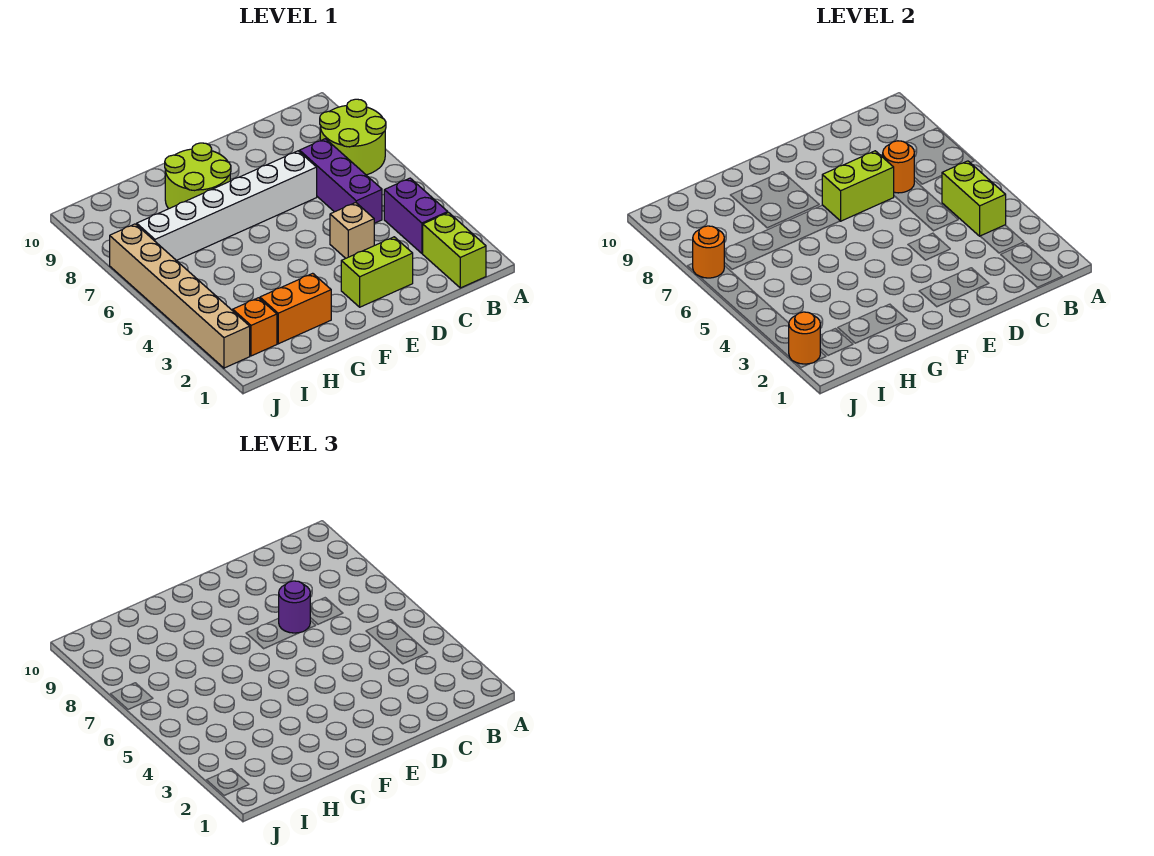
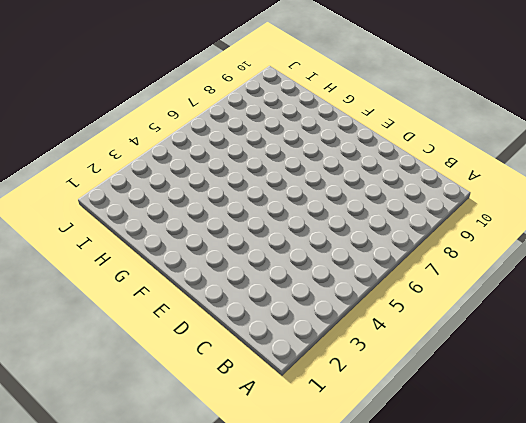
none -> lime round brick A7:B8 level 1
none -> lime brick B1:B2 level 1
none -> purple brick B3:B4 level 1

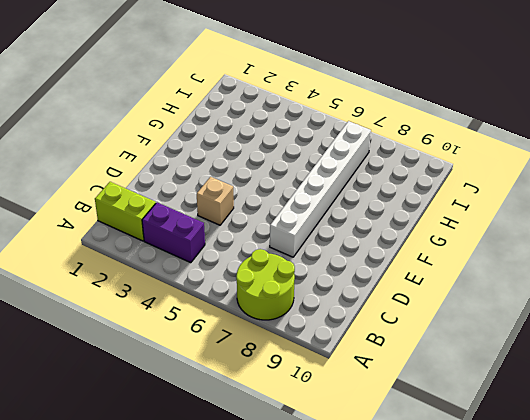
none -> purple brick C5:C7 level 1
none -> lime brick D2:E2 level 1
none -> lime round brick F8:G9 level 1

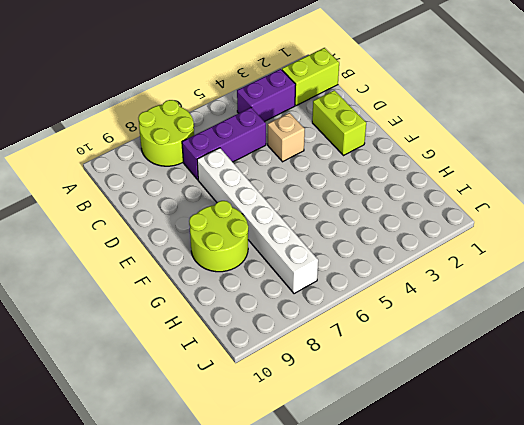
none -> orange brick G2:H2 level 1
none -> orange brick I2 level 1
none -> tan brick J2:J7 level 1

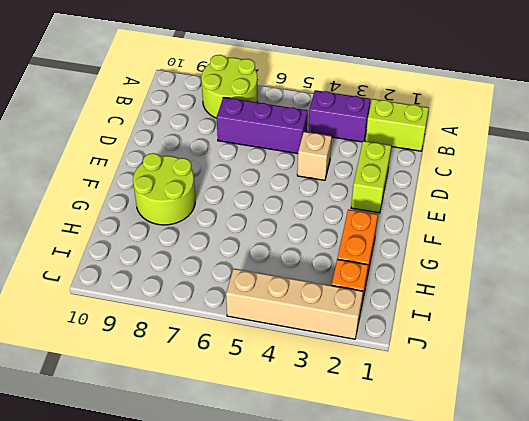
tan brick J2:J5 level 1 -> tan brick J2:J7 level 1
none -> white brick D7:I7 level 1
none -> lime brick B4:B5 level 2
none -> orange round brick C7 level 2

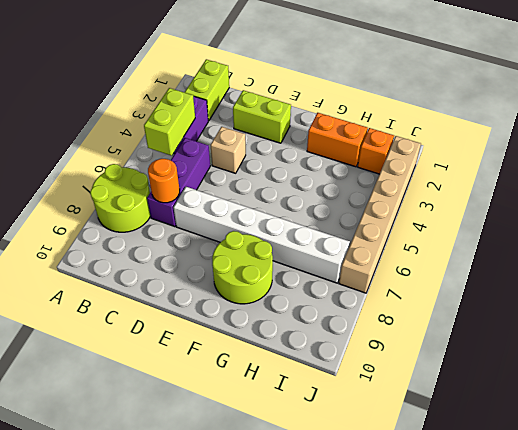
none -> lime brick D7:E7 level 2
none -> orange round brick J2 level 2
none -> orange round brick J7 level 2

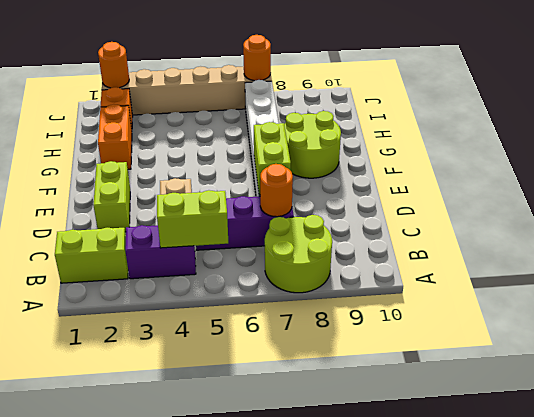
none -> purple round brick D7 level 3

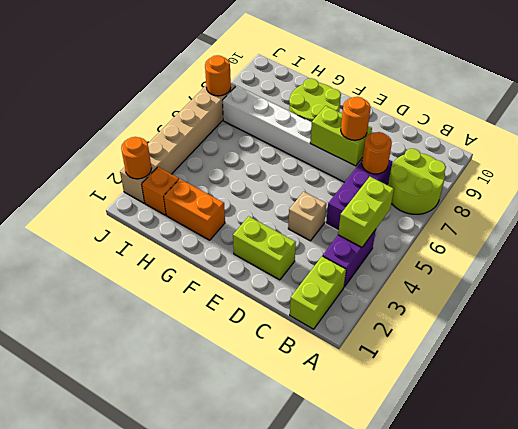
orange round brick D7 level 3 -> purple round brick D7 level 3

